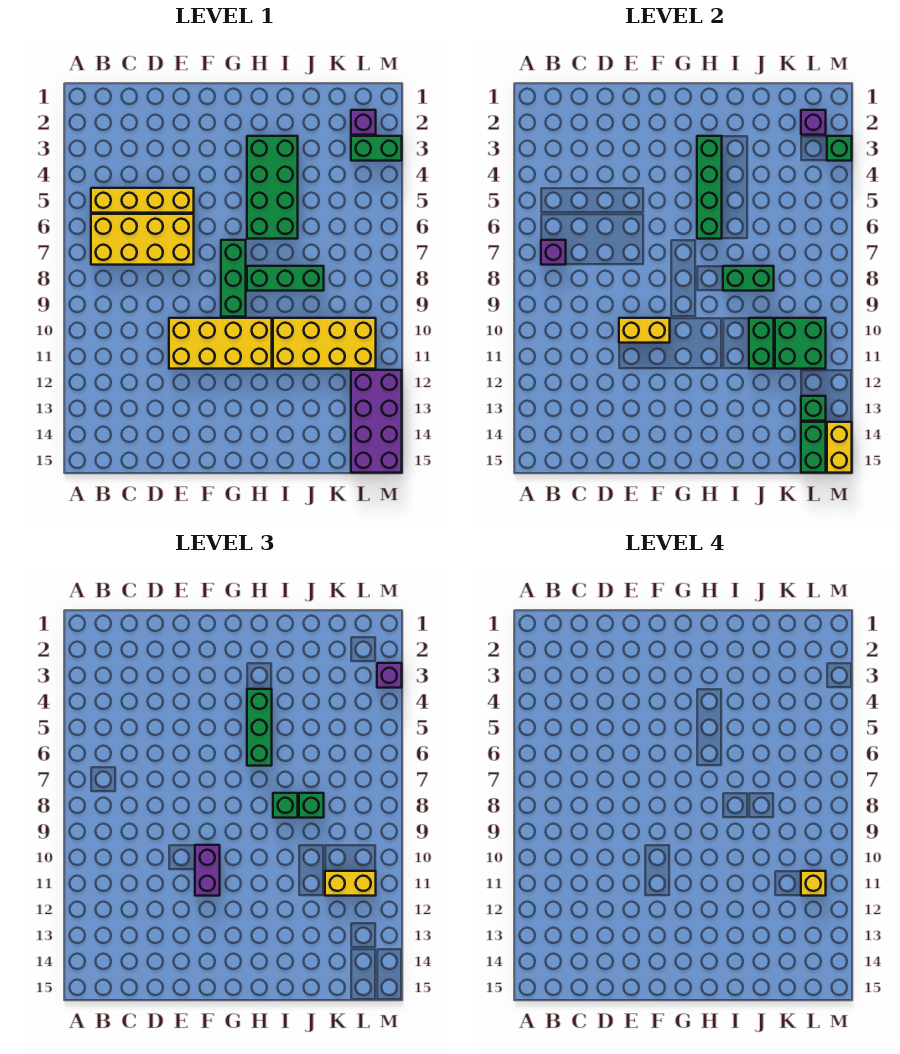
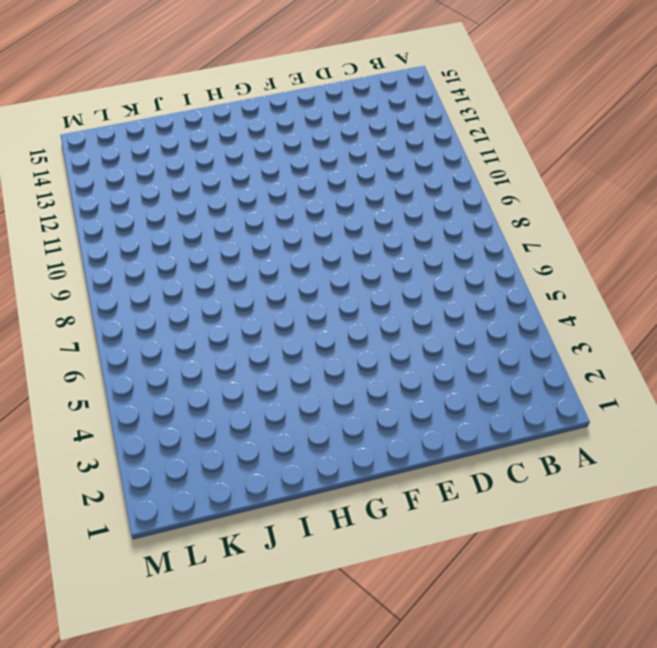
none -> yellow brick B5:E5 level 1
none -> yellow brick B6:E7 level 1
none -> yellow brick E10:H11 level 1

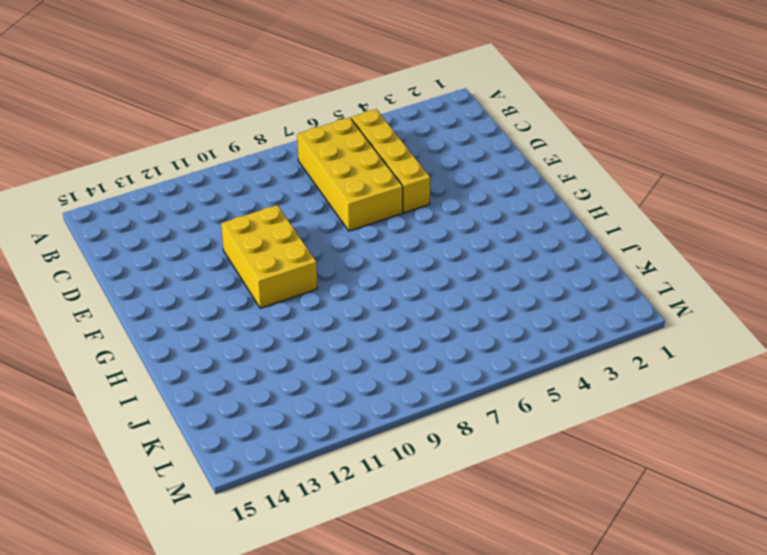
yellow brick E10:G11 level 1 -> yellow brick E10:H11 level 1
none -> green brick G7:G9 level 1
none -> green brick H3:I6 level 1
none -> green brick H8:J8 level 1

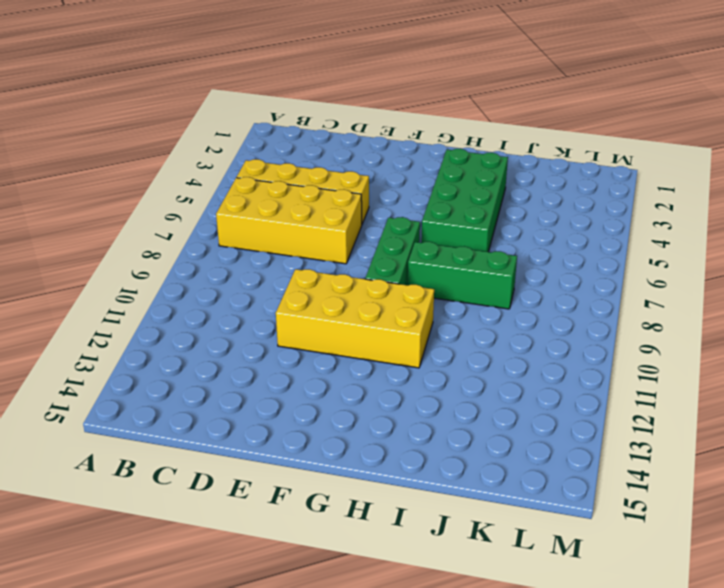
none -> yellow brick I10:L11 level 1
none -> purple brick L2 level 1
none -> green brick L3:M3 level 1

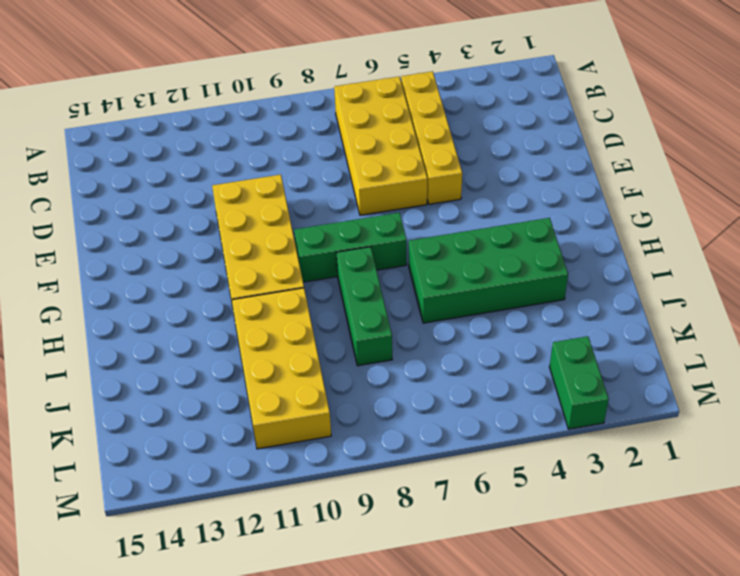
none -> purple brick L2 level 1
none -> purple brick L12:M15 level 1
none -> purple brick B7 level 2

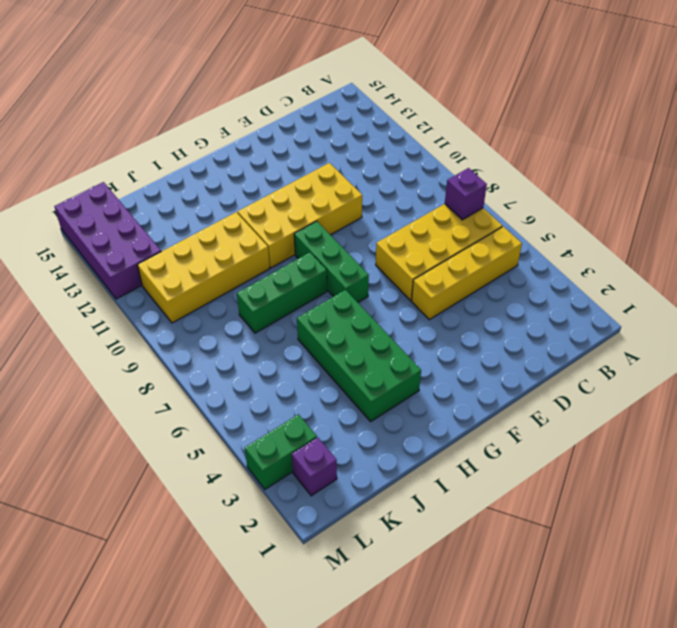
none -> yellow brick E10:F10 level 2
none -> green brick H3:H6 level 2
none -> green brick I8:J8 level 2

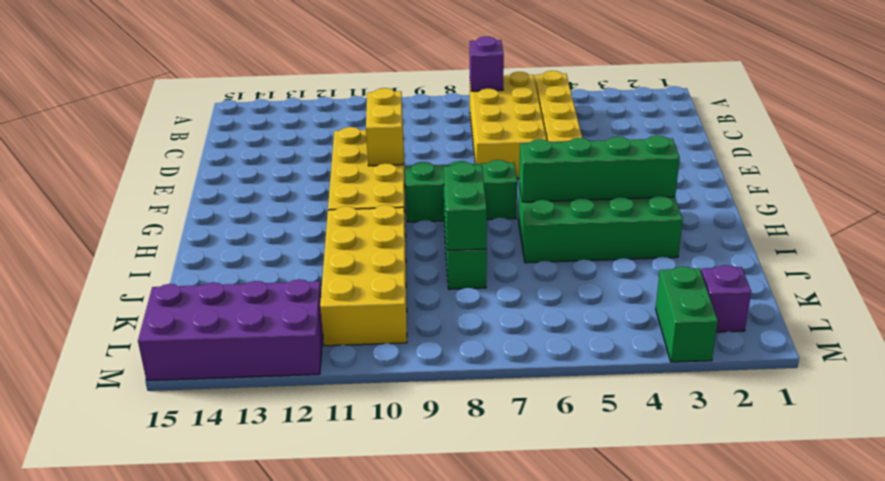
none -> green brick J10:J11 level 2
none -> green brick K10:L11 level 2
none -> purple brick L2 level 2

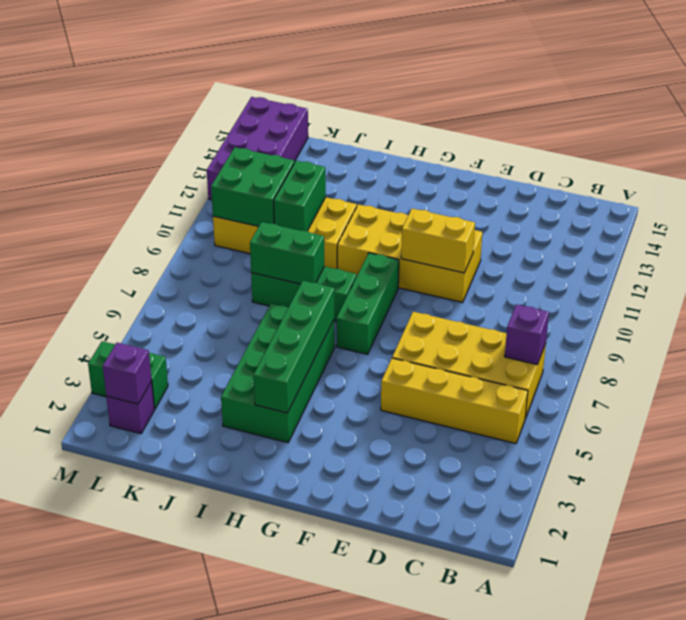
none -> green brick L13 level 2
none -> green brick L14:L15 level 2
none -> green brick M3 level 2

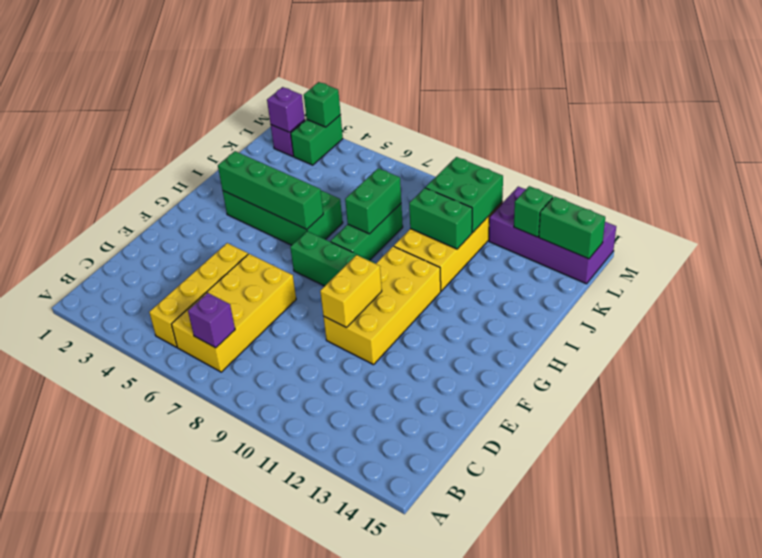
none -> yellow brick M14:M15 level 2
none -> purple brick F10:F11 level 3
none -> green brick H4:H6 level 3

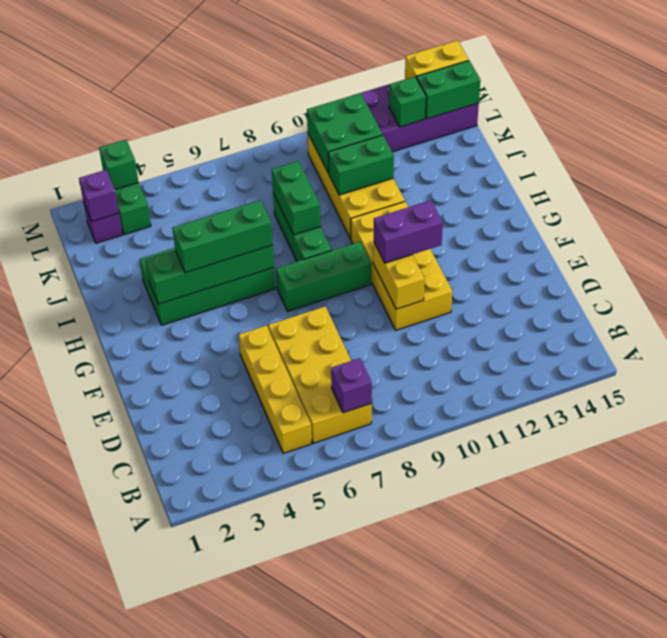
none -> green brick I8 level 3
none -> green brick J8 level 3
none -> yellow brick K11:L11 level 3

